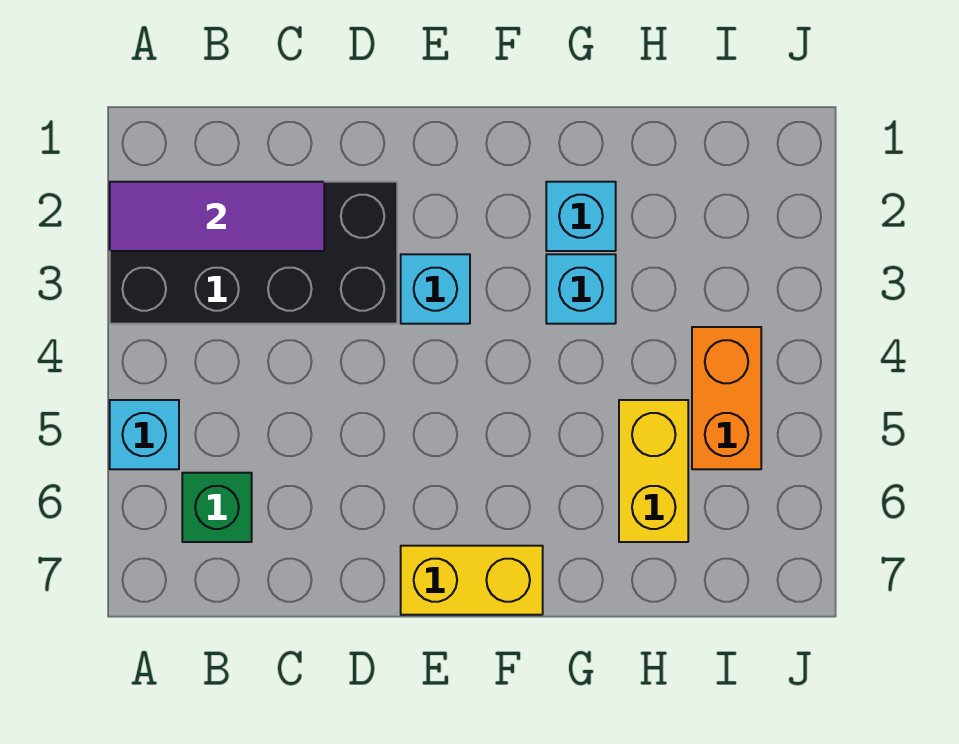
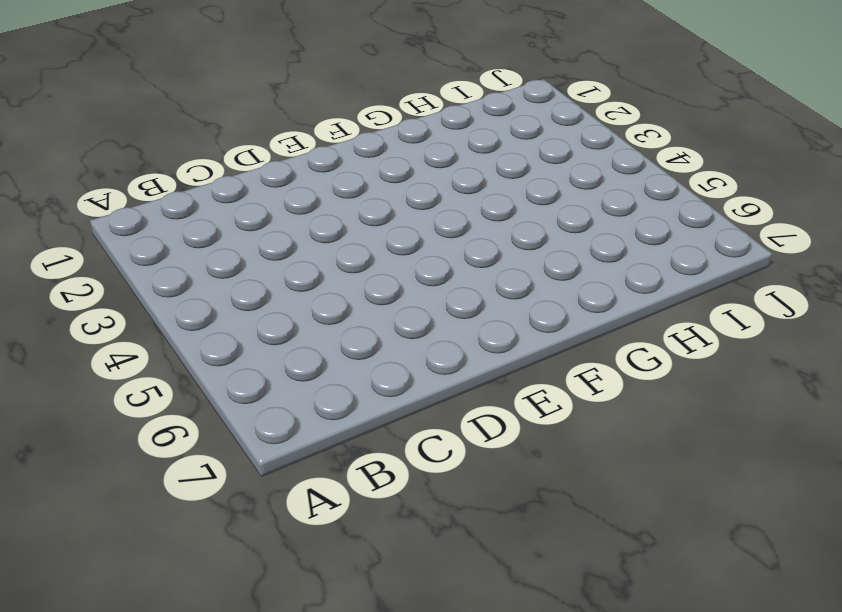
none -> black brick A2:D3 level 1
none -> cyan brick A5 level 1

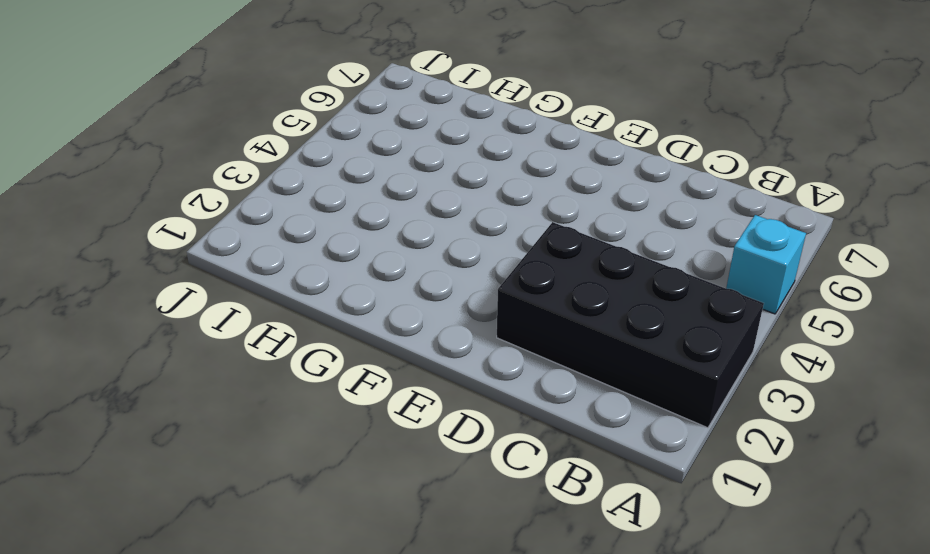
none -> green brick B6 level 1
none -> cyan brick E3 level 1

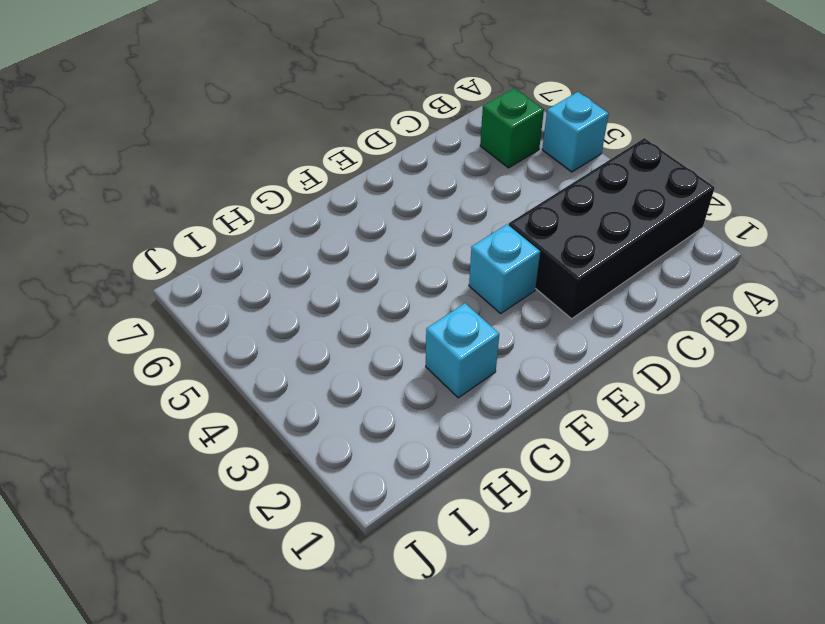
none -> yellow brick E7:F7 level 1
none -> cyan brick G3 level 1

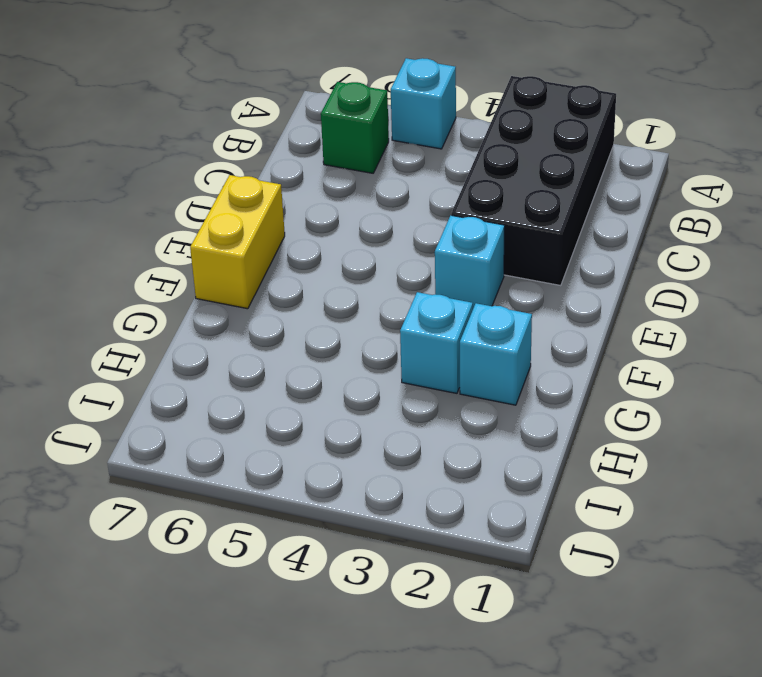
none -> yellow brick H5:H6 level 1
none -> orange brick I4:I5 level 1

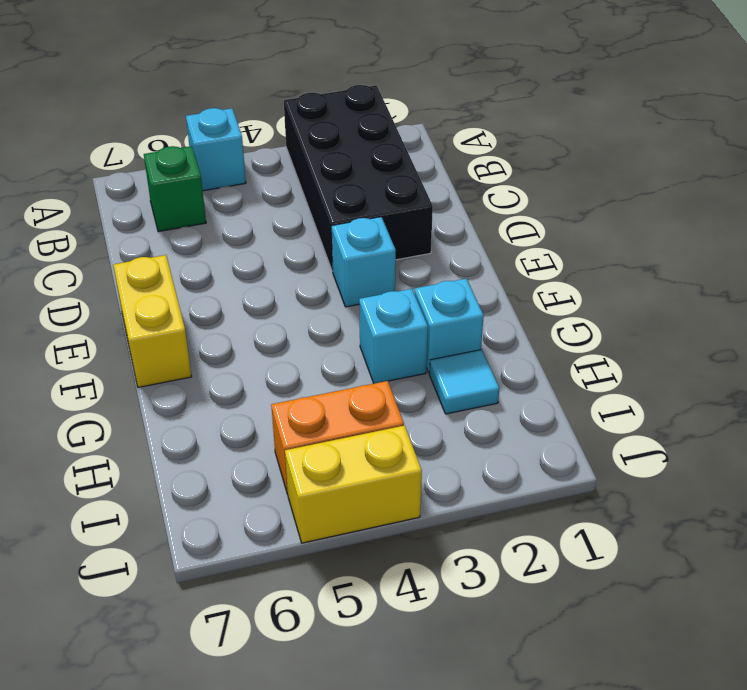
cyan tile H2 level 1 -> none
yellow brick J4:J5 level 1 -> yellow brick H5:H6 level 1
none -> purple tile A2:C2 level 2

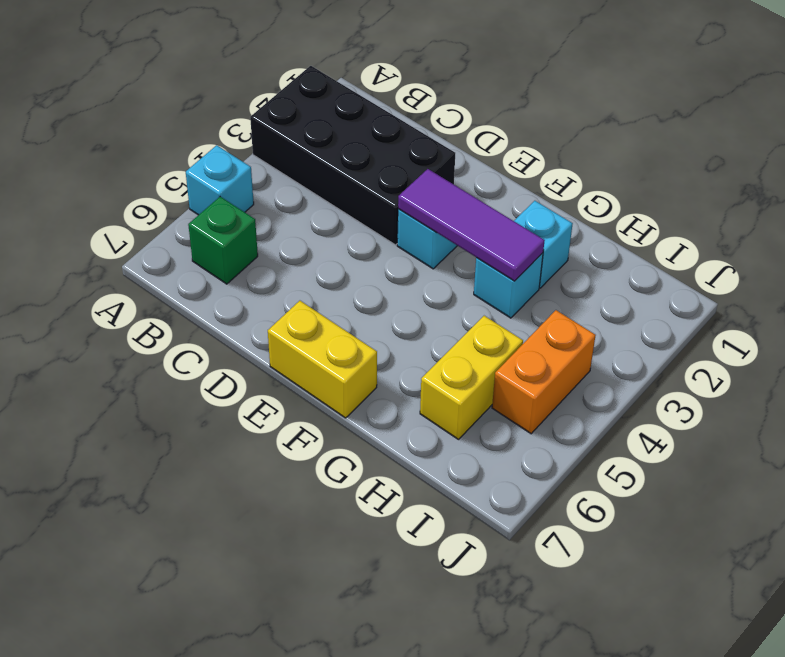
purple tile E3:G3 level 2 -> purple tile A2:C2 level 2

